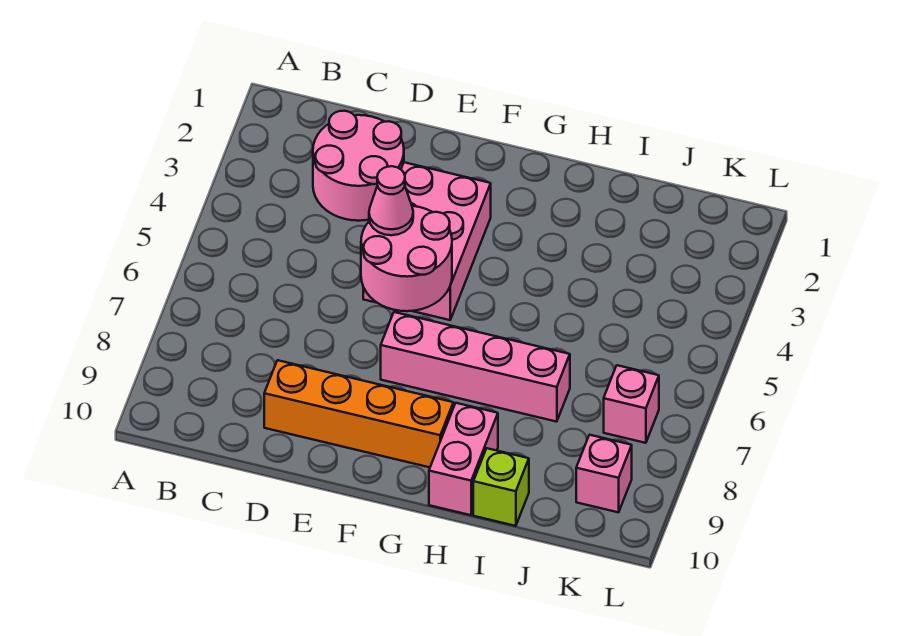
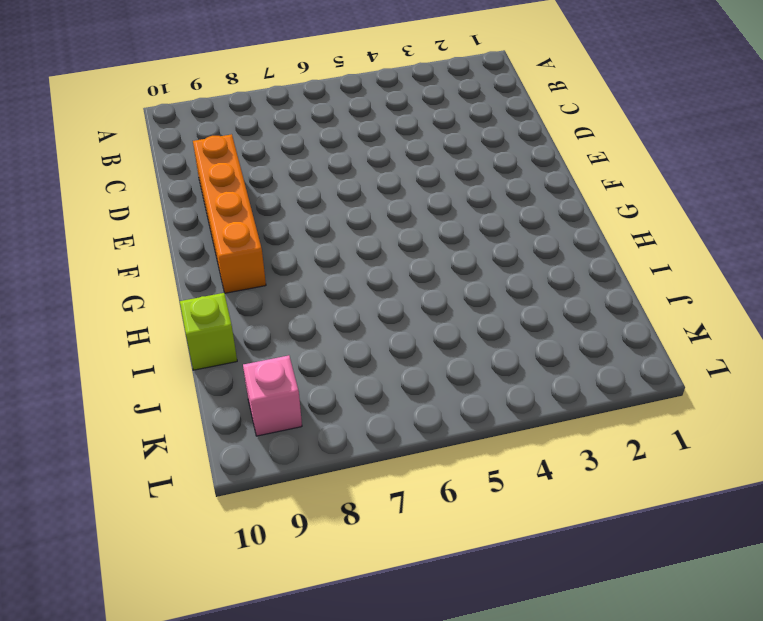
none -> pink round brick C2:D3 level 1
none -> pink brick E3:F5 level 1

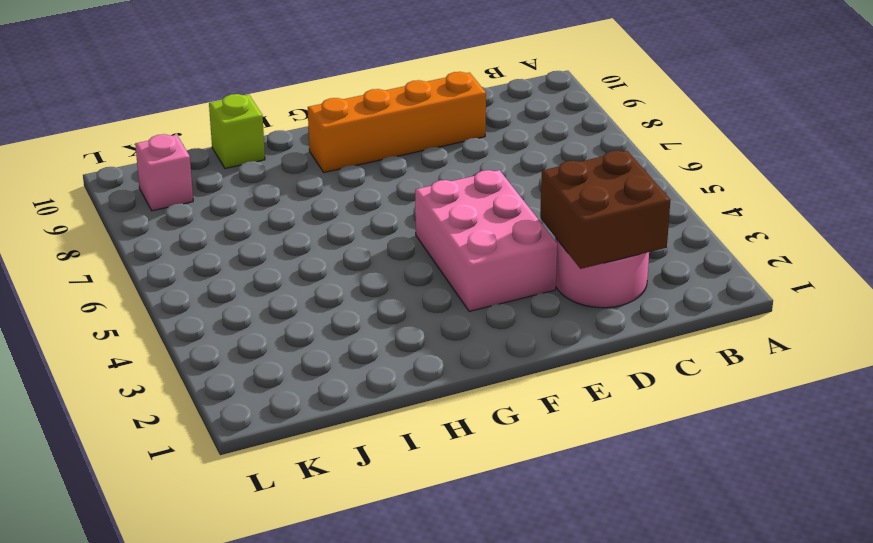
brown brick C2:D3 level 2 -> none
none -> pink brick F7:I7 level 1
none -> pink brick H9:H10 level 1

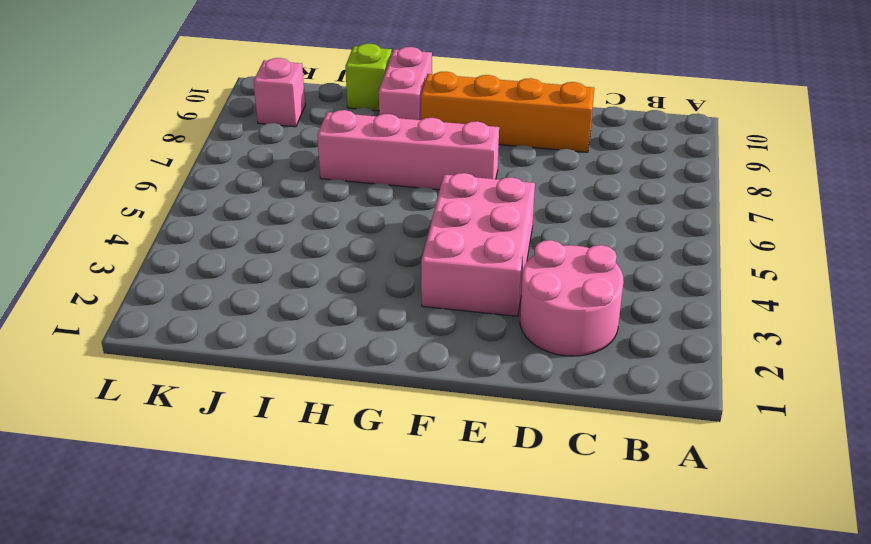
none -> pink brick K7 level 1
none -> pink round brick E5:F6 level 2

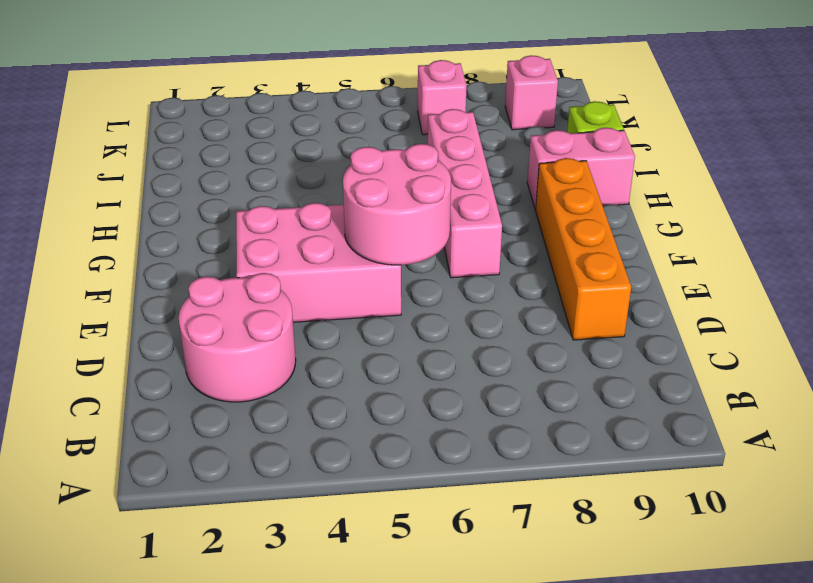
none -> pink cone E5 level 3

